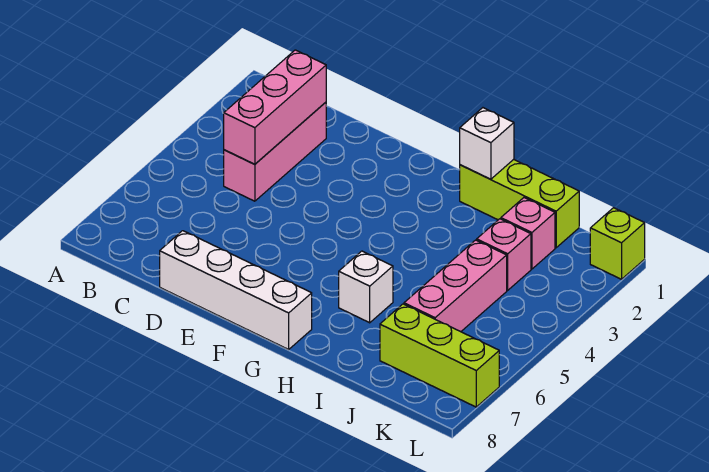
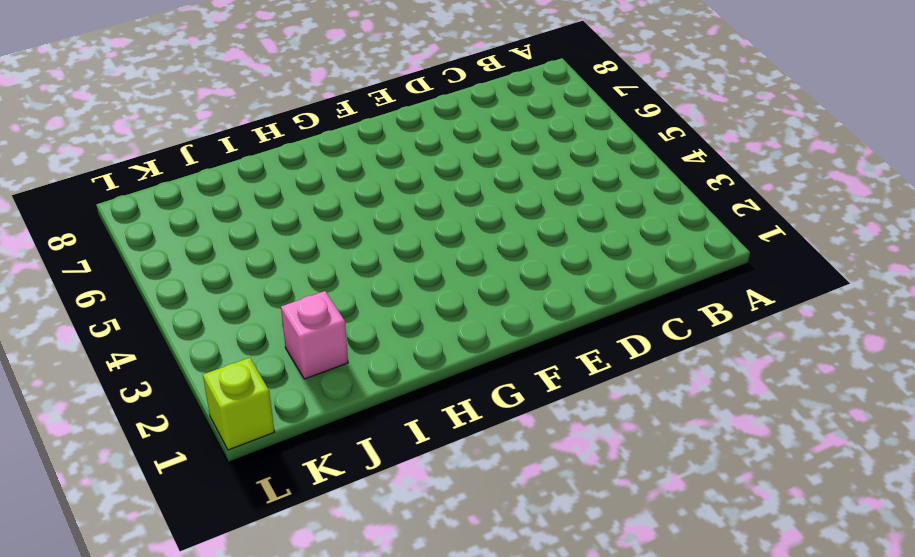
none -> pink brick C2:C4 level 1
none -> white brick D8:G8 level 1

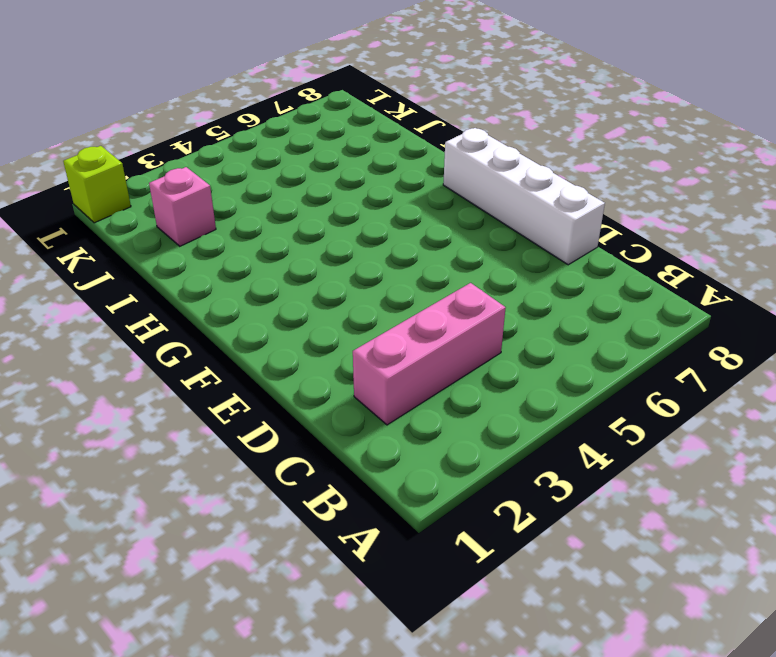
none -> lime brick H1:J1 level 1
none -> white brick H6 level 1

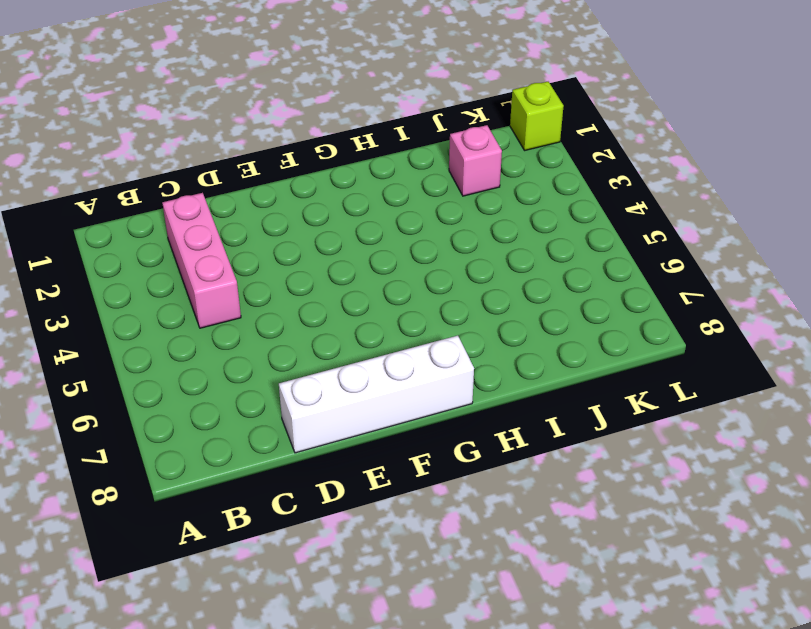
none -> lime brick H1:J1 level 1
none -> white brick H6 level 1

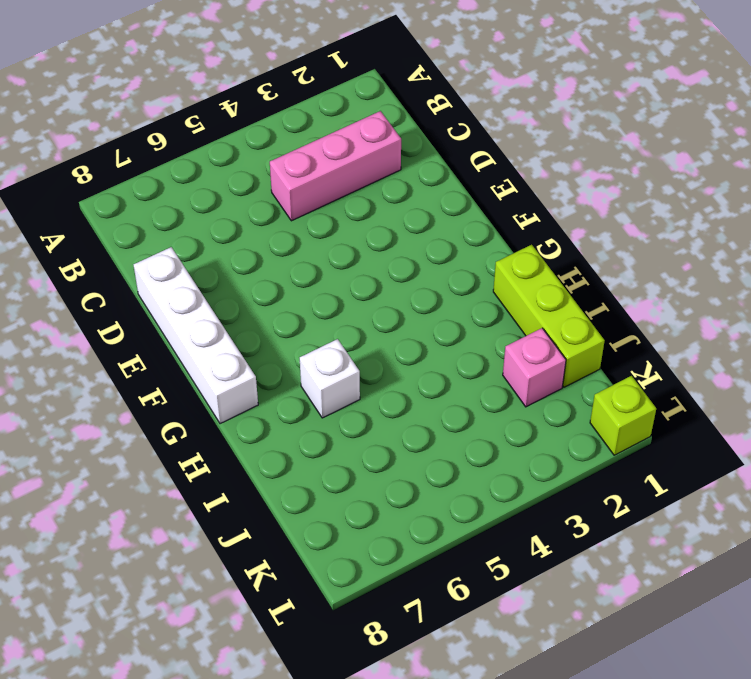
none -> pink brick J3 level 1
none -> pink brick J4:J6 level 1

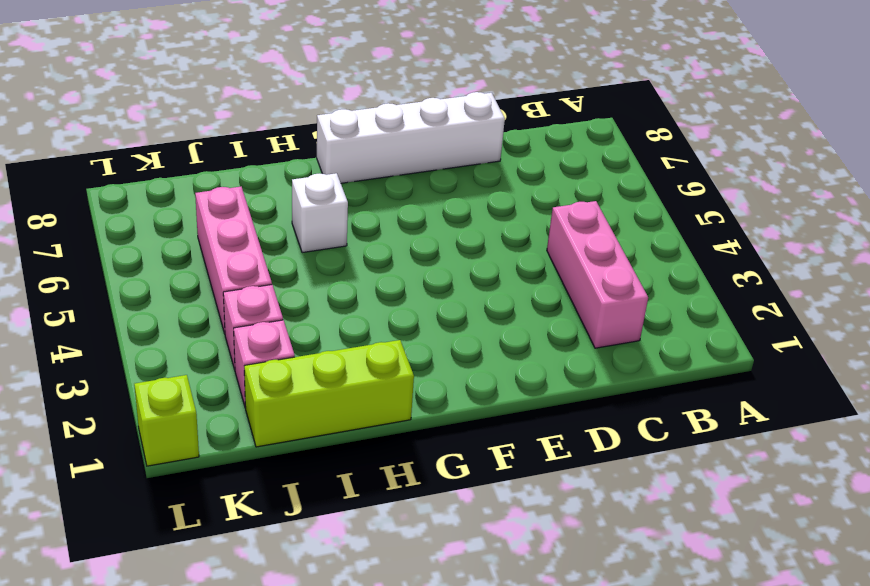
none -> lime brick J7:L7 level 1
none -> pink brick C2:C4 level 2

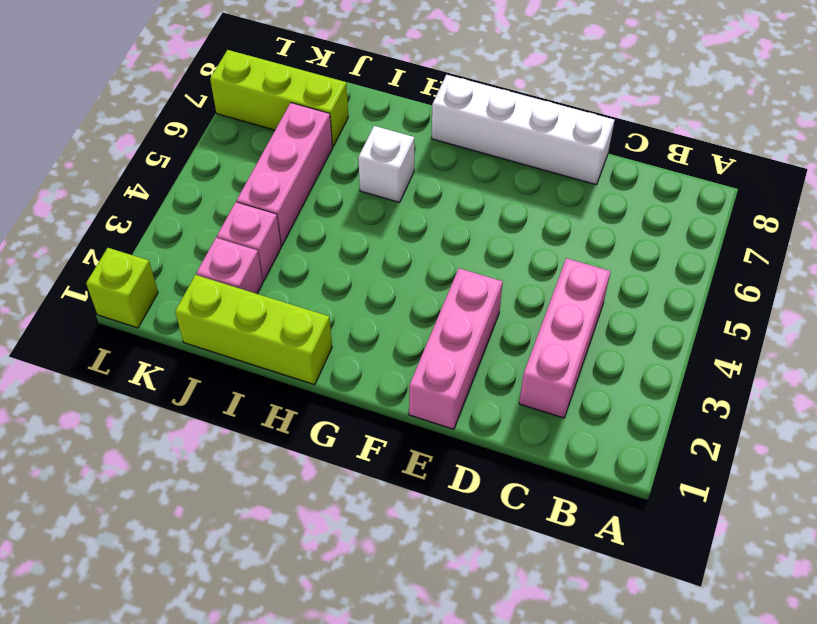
pink brick E1:E3 level 1 -> pink brick C2:C4 level 2
none -> white brick H1 level 2

